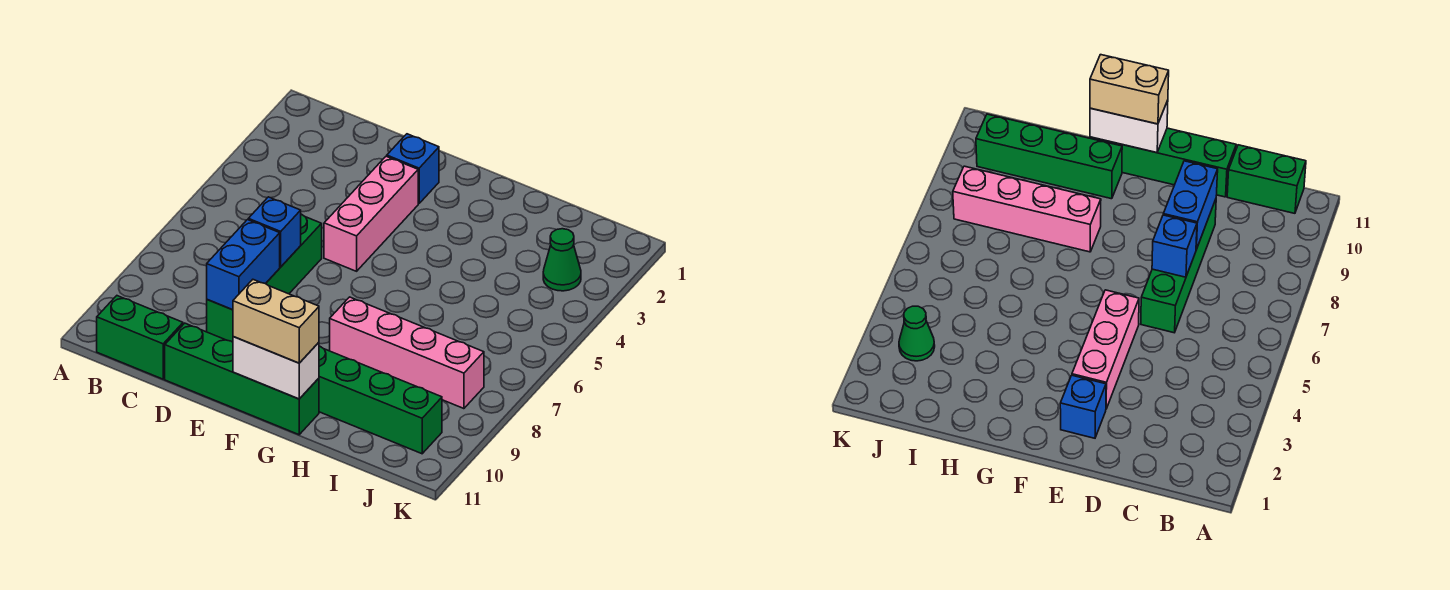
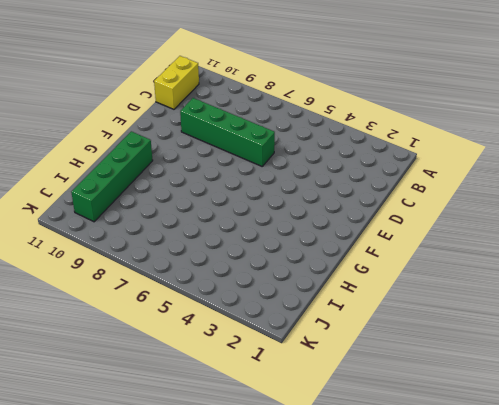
yellow brick B11:C11 level 1 -> green brick B11:C11 level 1
none -> green brick D11:G11 level 1
none -> blue brick E2 level 1
none -> pink brick E3:E5 level 1

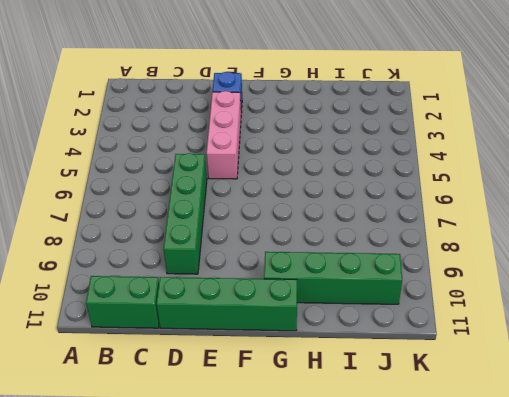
none -> pink brick G8:J8 level 1
none -> green cone J3 level 1
none -> blue brick D7 level 2

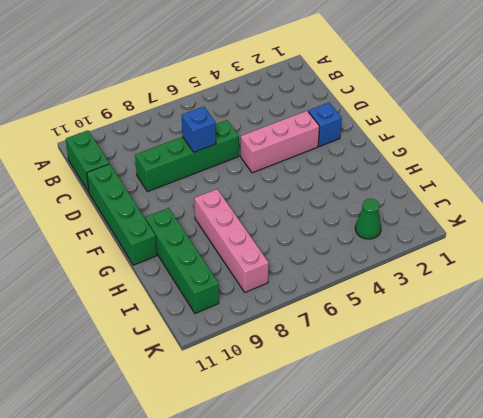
none -> blue brick D8:D9 level 2
none -> white brick F11:G11 level 2
none -> tan brick F11:G11 level 3

